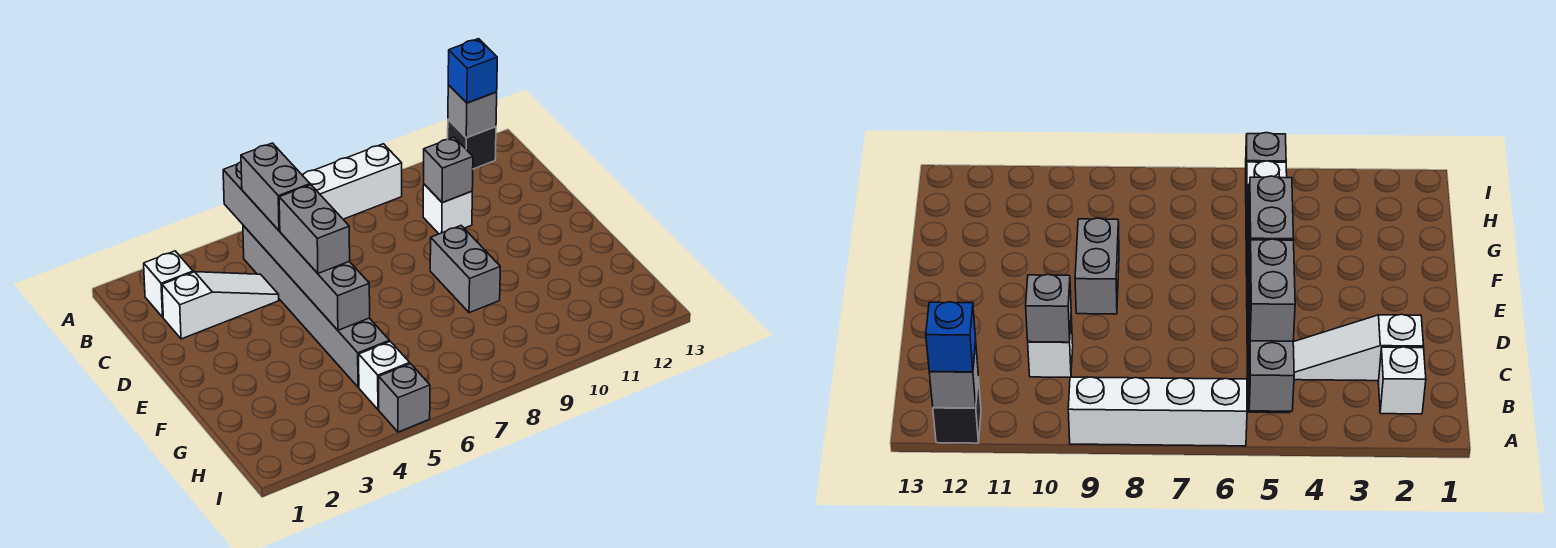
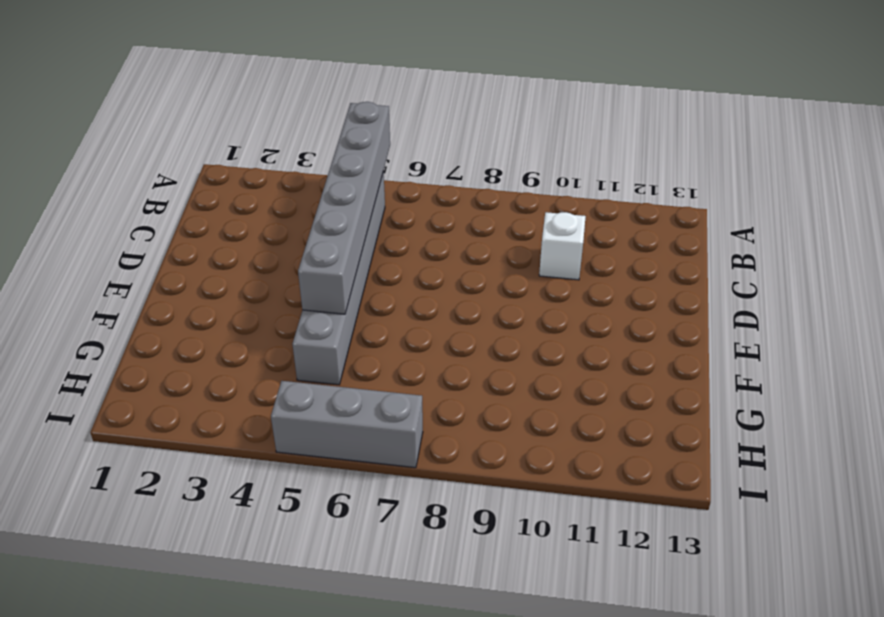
grey brick I5:I7 level 1 -> grey brick I5 level 1
none -> white brick A6:A9 level 1
none -> black brick A12 level 1
none -> white brick B2 level 1

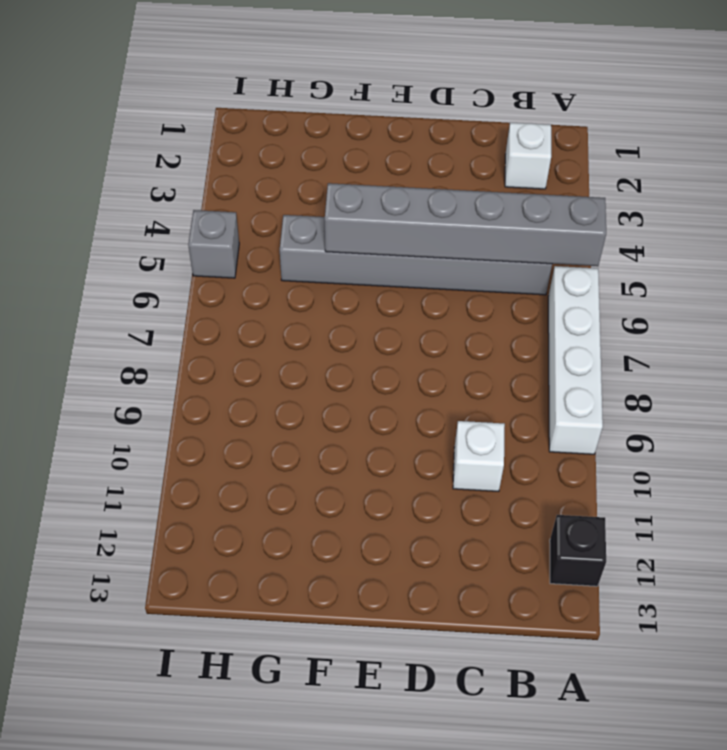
none -> white slope C2:C4 level 1 top 2
none -> grey brick E9:F9 level 1
none -> white brick H5 level 1

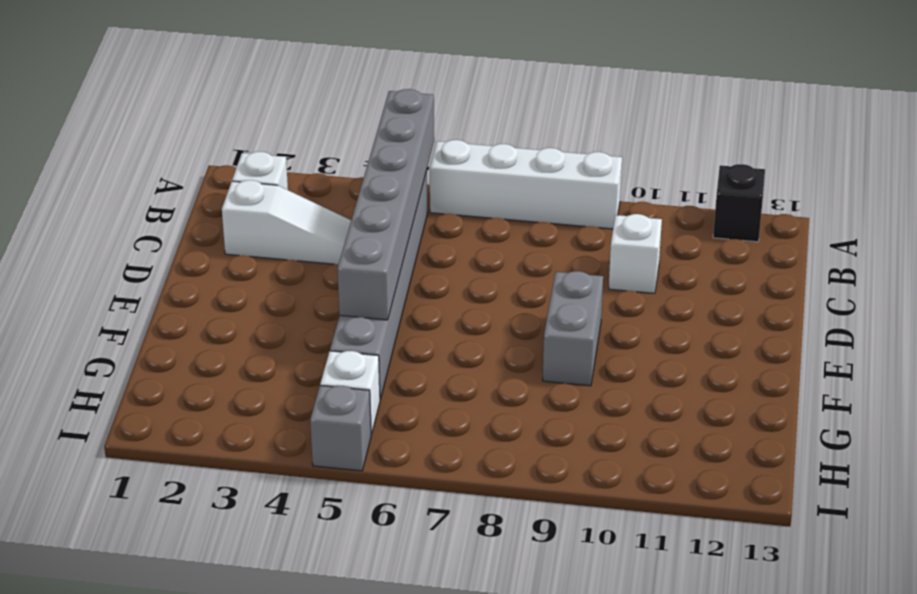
none -> grey brick A12 level 2
none -> grey brick C10 level 2
none -> blue brick A12 level 3

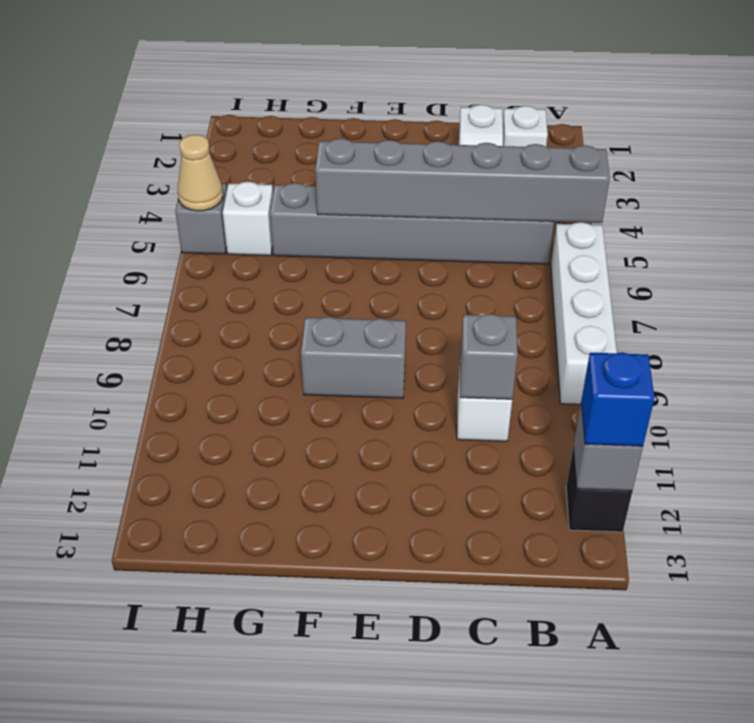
tan cone I5 level 2 -> none
none -> grey brick B5:C5 level 3
none -> grey brick D5:E5 level 3

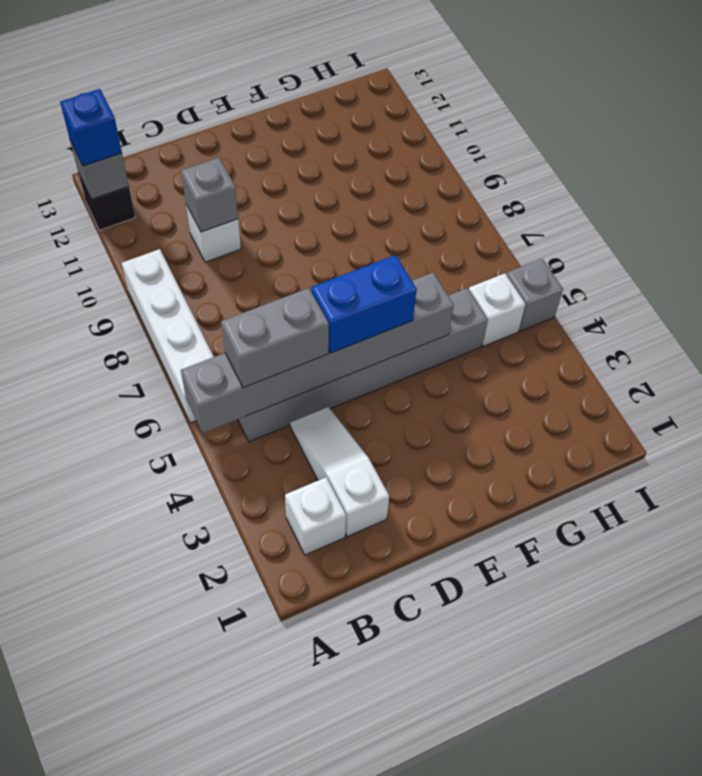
blue brick D5:E5 level 3 -> grey brick D5:E5 level 3
none -> grey brick E9:F9 level 1

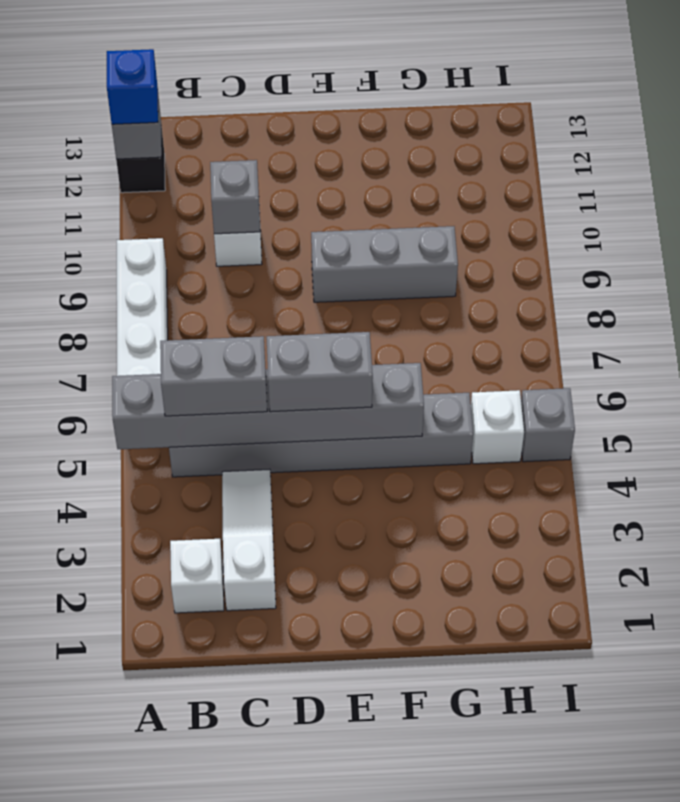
grey brick E9:G9 level 1 -> grey brick E9:F9 level 1

